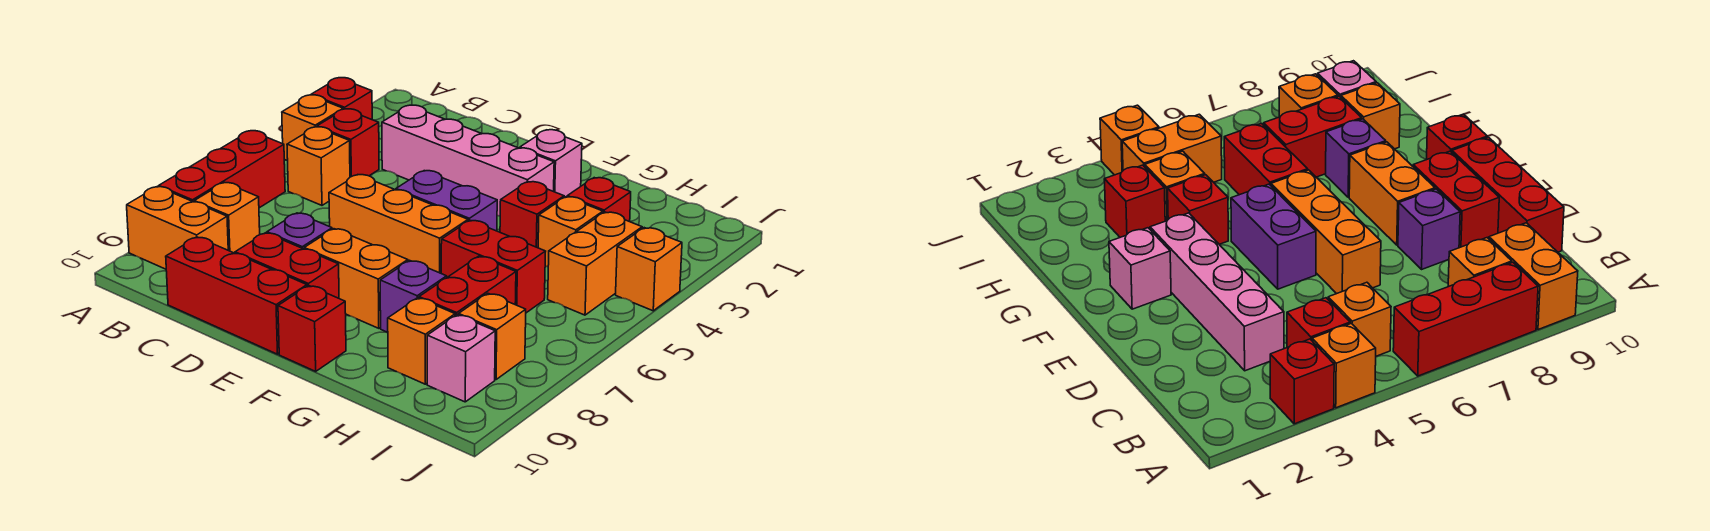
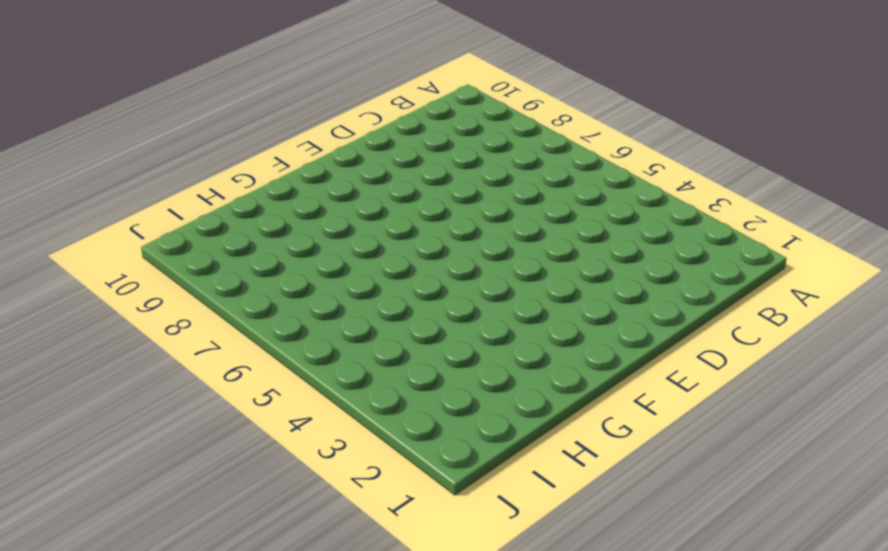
none -> red brick A3 level 1
none -> orange brick A4 level 1
none -> red brick A6:A8 level 1

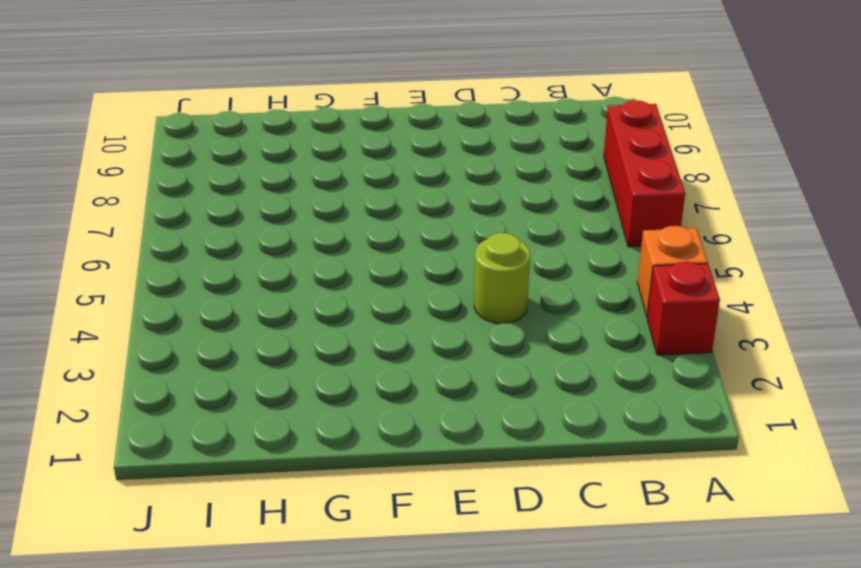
lime round brick D4 level 1 -> none
none -> orange brick A9:B9 level 1
none -> red brick B4 level 1
none -> orange brick B5 level 1

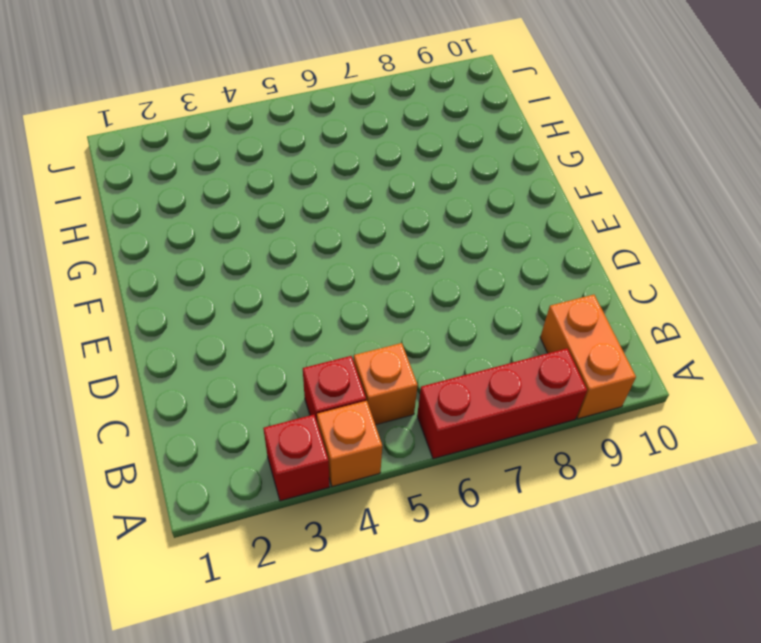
none -> orange brick B8 level 1
none -> pink brick C3:F3 level 1
none -> red brick C10:E10 level 1

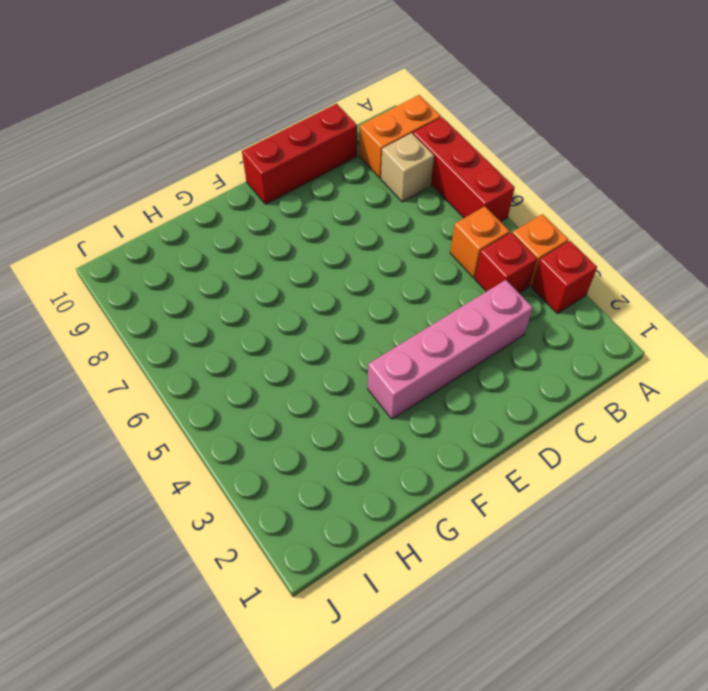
tan brick B8 level 1 -> orange brick B8 level 1
none -> orange brick D6:F6 level 1
none -> purple brick D8 level 1
none -> red brick D9:E9 level 1

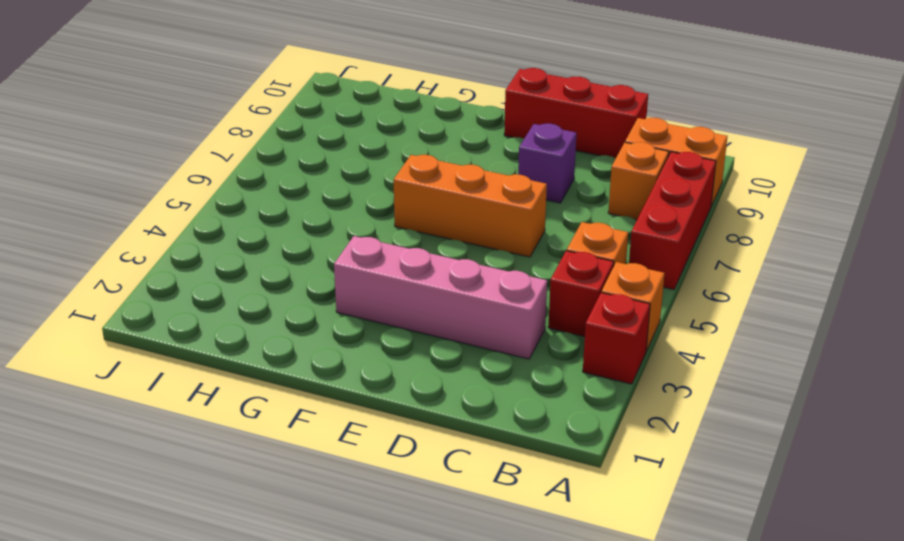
none -> red brick D9:E9 level 1
none -> purple brick E5:F5 level 1
none -> orange brick E8:F8 level 1

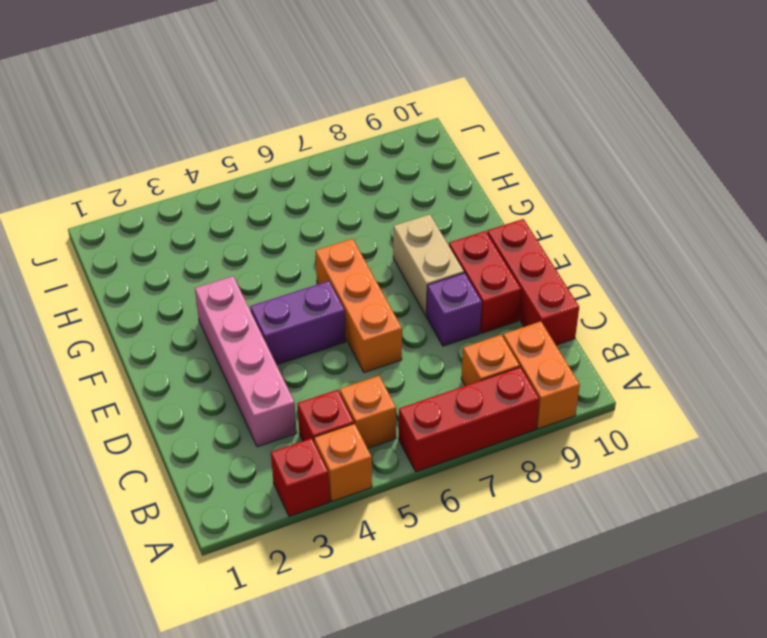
purple brick E4:E5 level 1 -> purple brick E5:F5 level 1
tan brick E8:F8 level 1 -> orange brick E8:F8 level 1
none -> pink brick F2 level 1
none -> red brick F10 level 1
none -> red brick G4 level 1

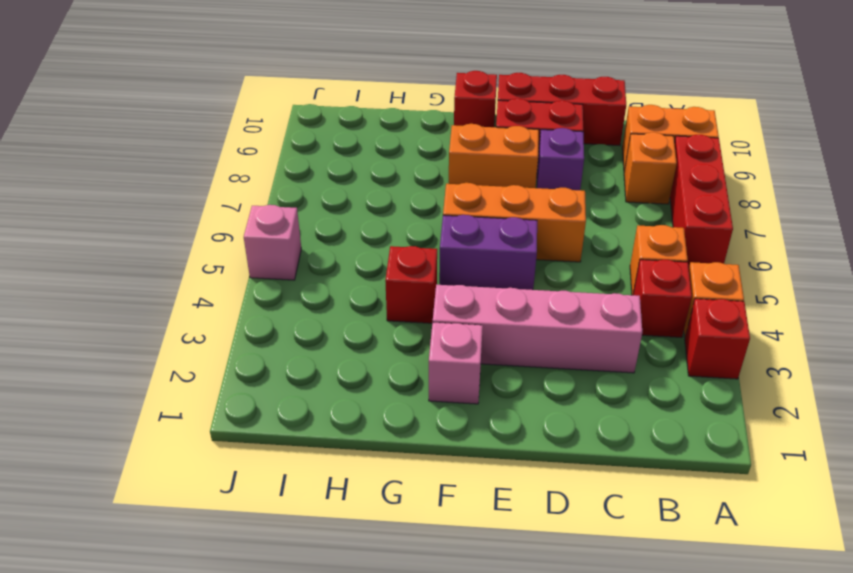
pink brick J5 level 1 -> pink brick I9 level 1
none -> red brick G6:H6 level 1
none -> purple brick G8 level 1
none -> red brick H3 level 1

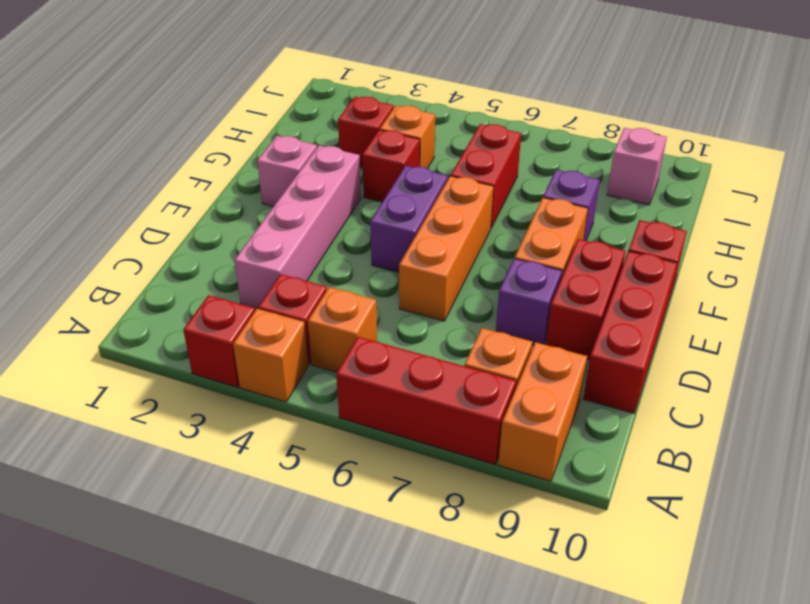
none -> red brick H7:H8 level 1
none -> orange brick H9 level 1
none -> orange brick I4:I5 level 1

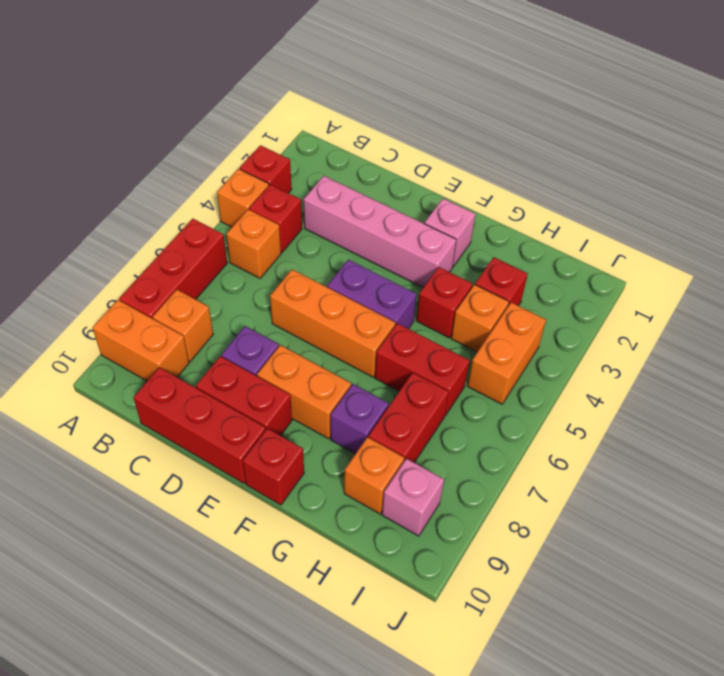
none -> orange brick I8 level 1
none -> orange brick J4 level 1

